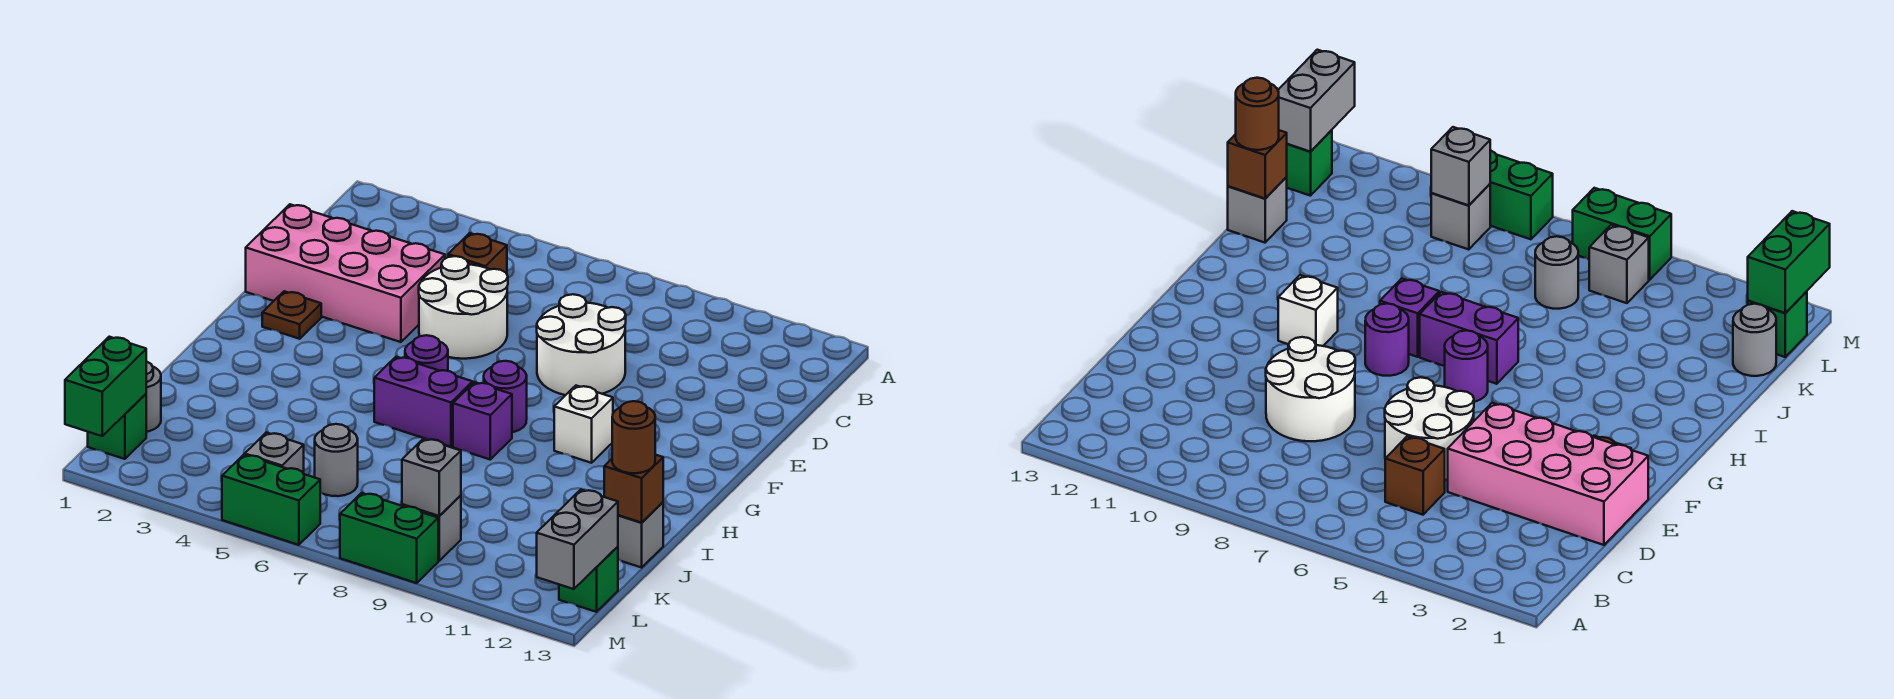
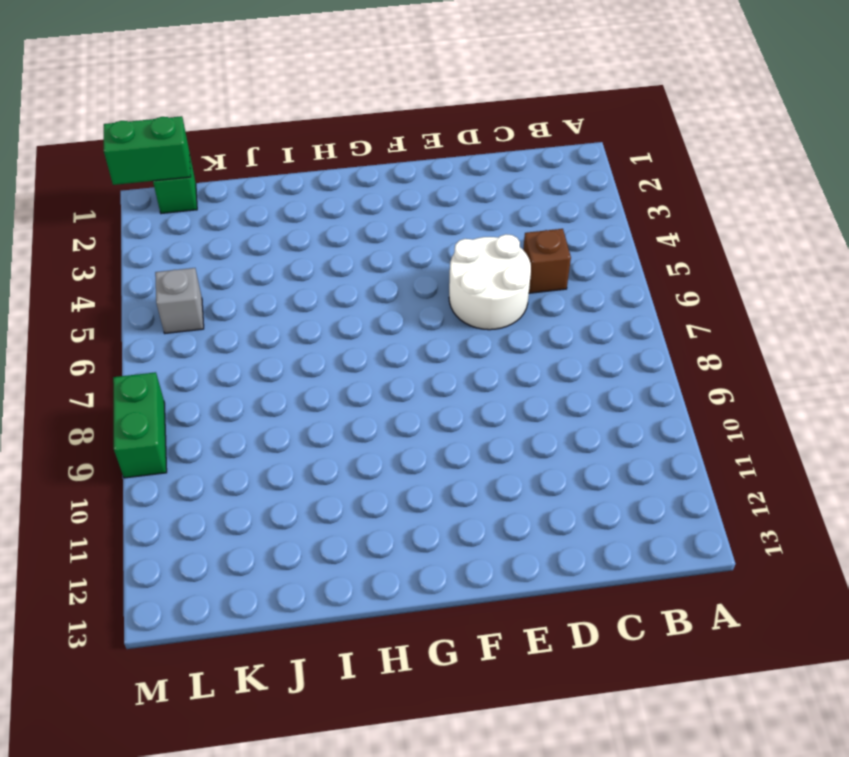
none -> pink brick D1:E4 level 1
none -> white round brick D8:E9 level 1
none -> brown plate F2 level 1

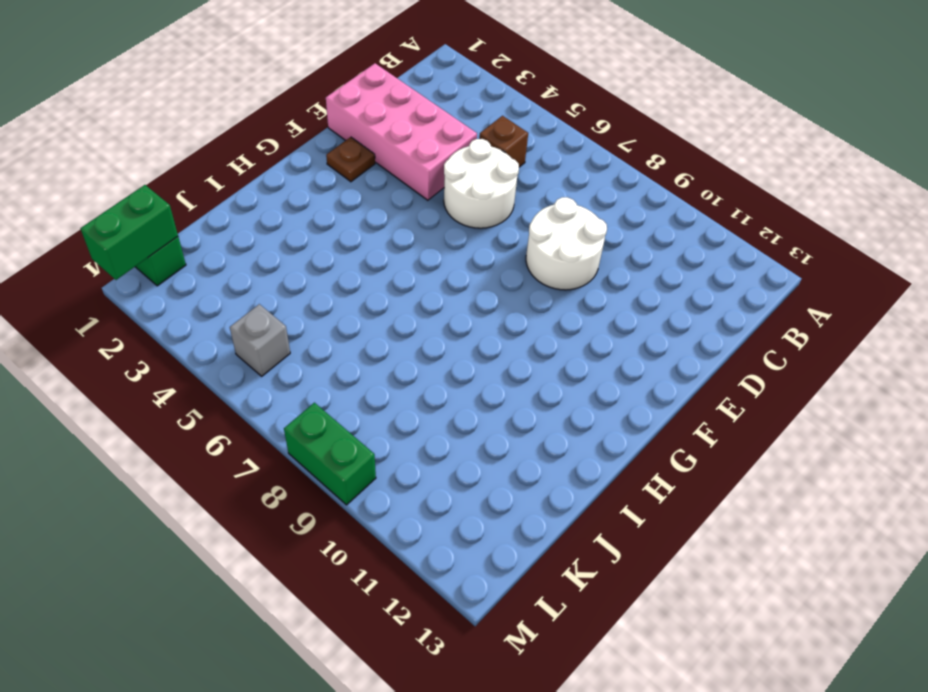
none -> purple round brick G6 level 1
none -> purple round brick G8 level 1
none -> white brick G10 level 1

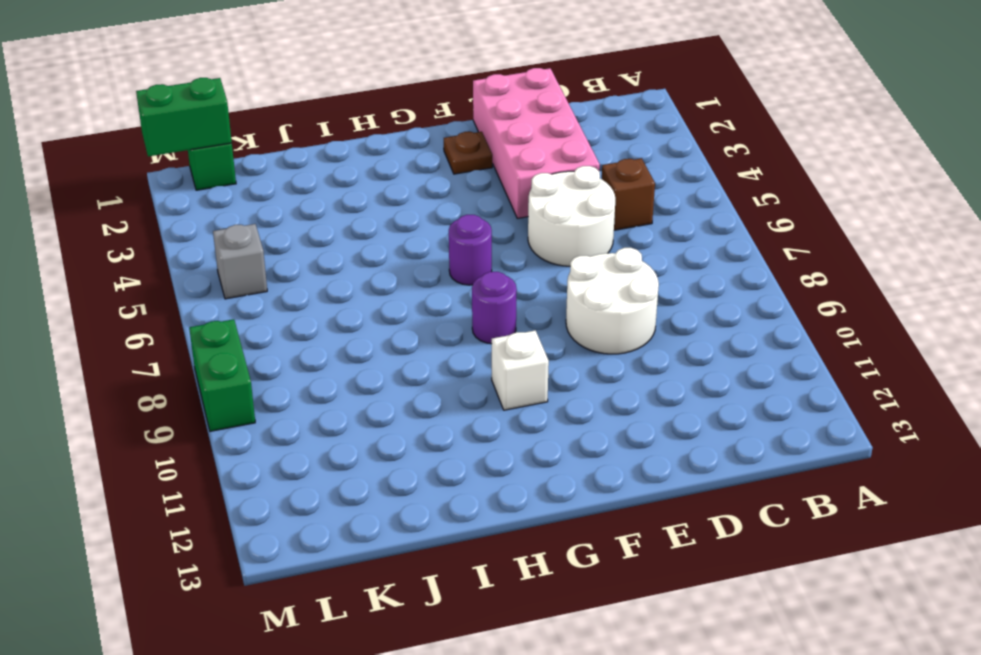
none -> purple brick H6:H7 level 1
none -> purple brick H8 level 1
none -> grey brick J13 level 1

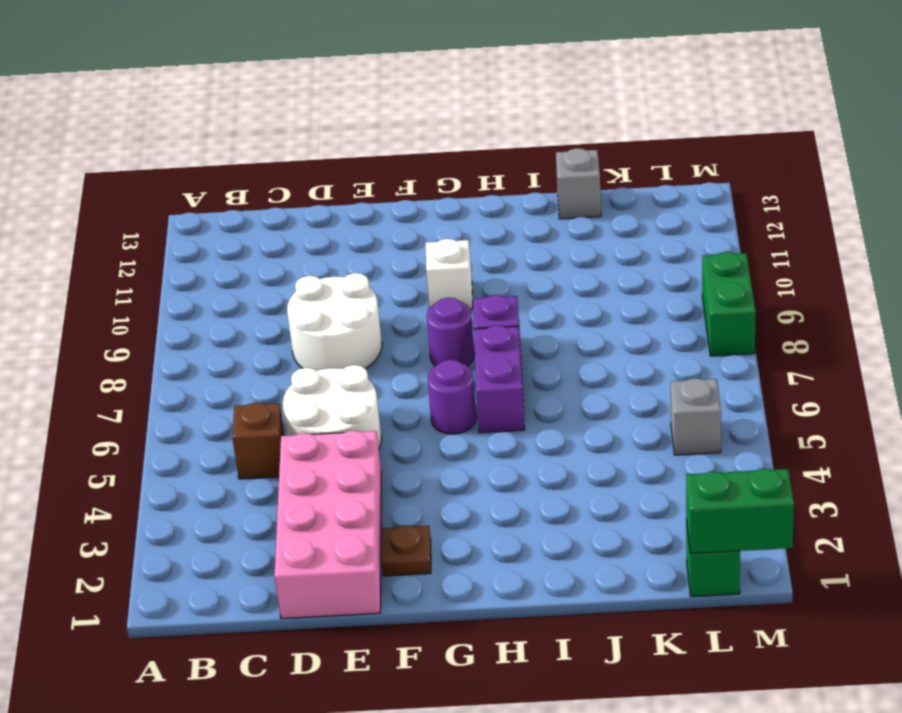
none -> grey round brick K1 level 1
none -> grey round brick K6 level 1
none -> grey brick L9 level 1

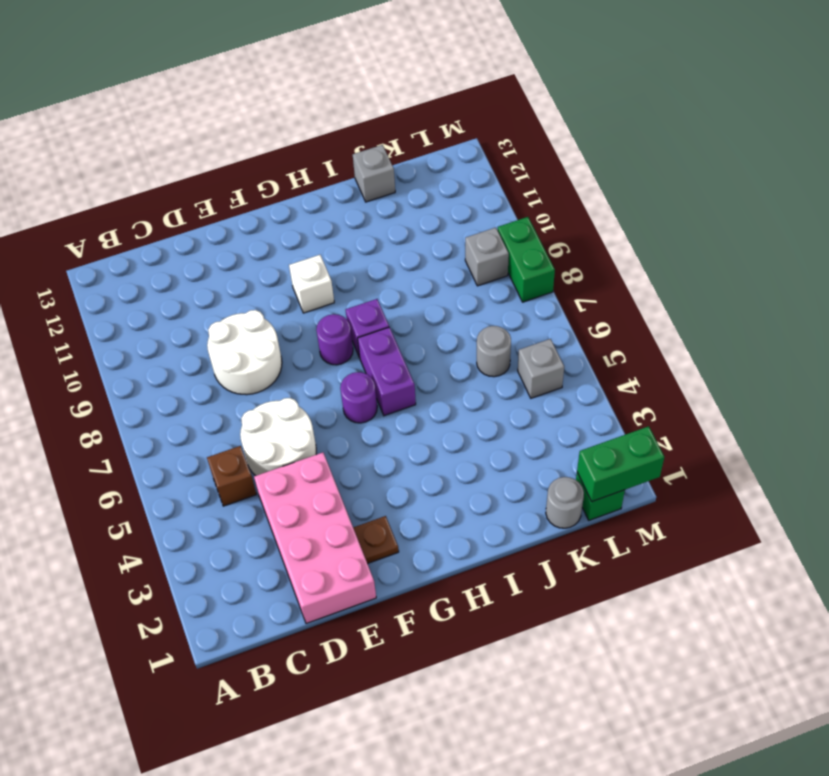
none -> green brick L13 level 1
none -> green brick M5:M6 level 1
none -> brown brick J13 level 2

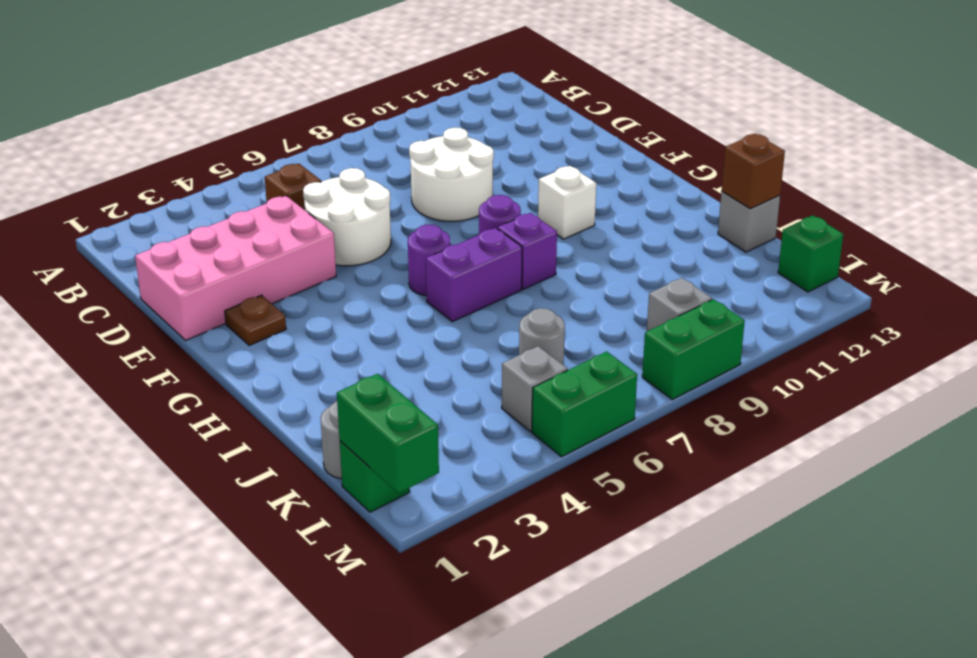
none -> grey brick L9 level 2
none -> grey brick L13:M13 level 2
none -> brown round brick J13 level 3

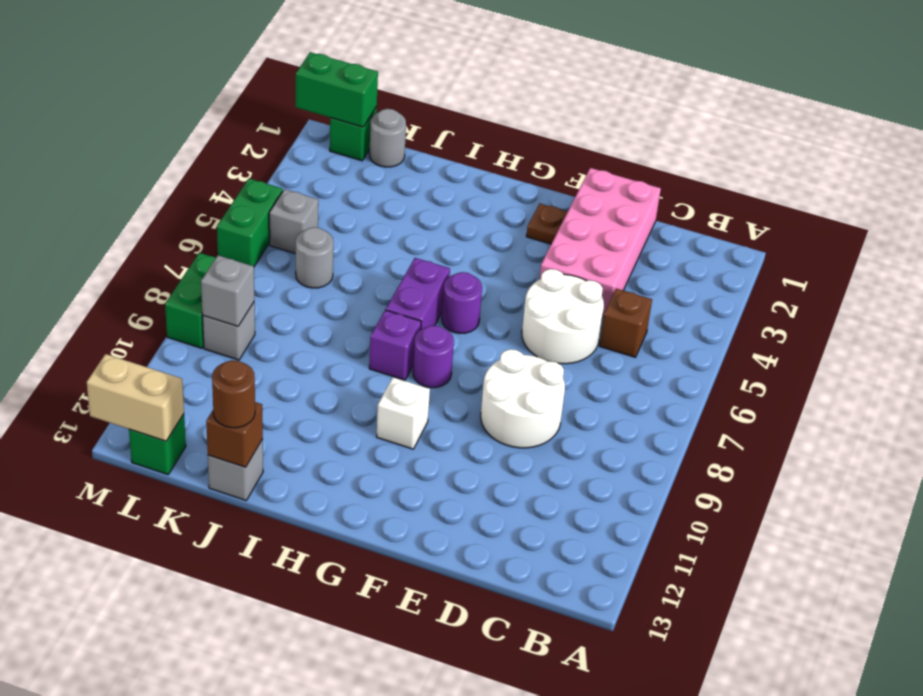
tan brick L13:M13 level 2 -> grey brick L13:M13 level 2

